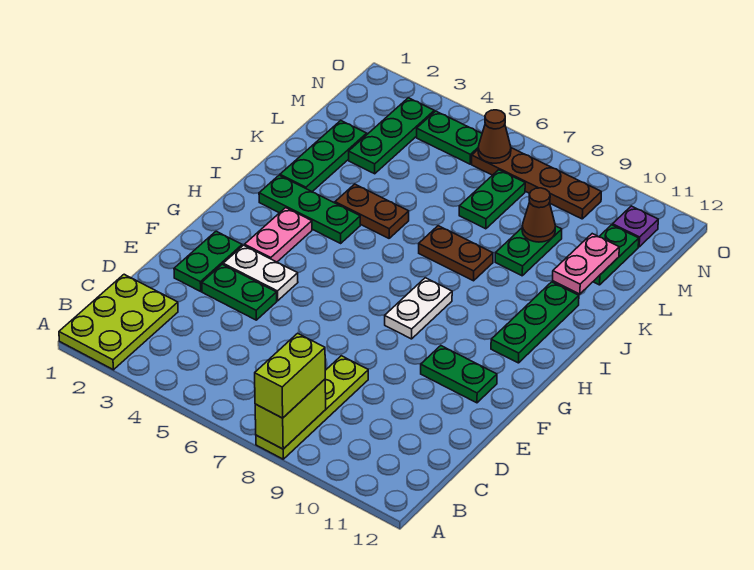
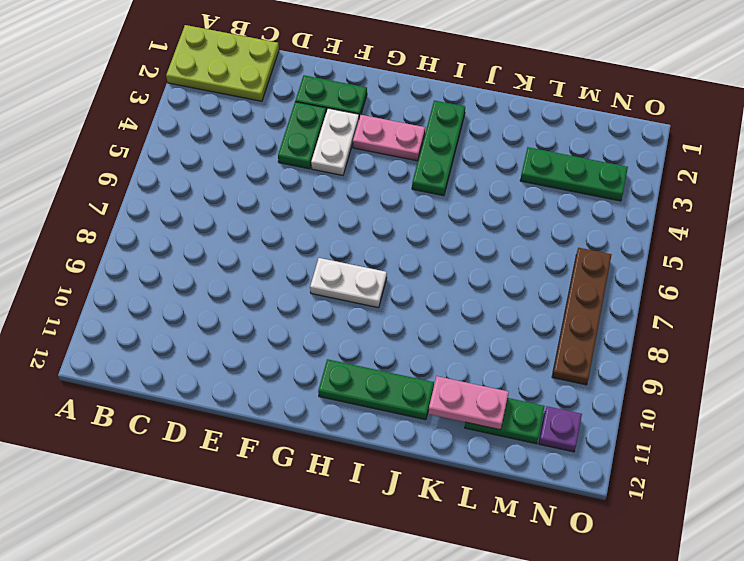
none -> lime plate A8:D8 level 1
none -> green plate F10:F11 level 1
none -> green plate J2:L2 level 1

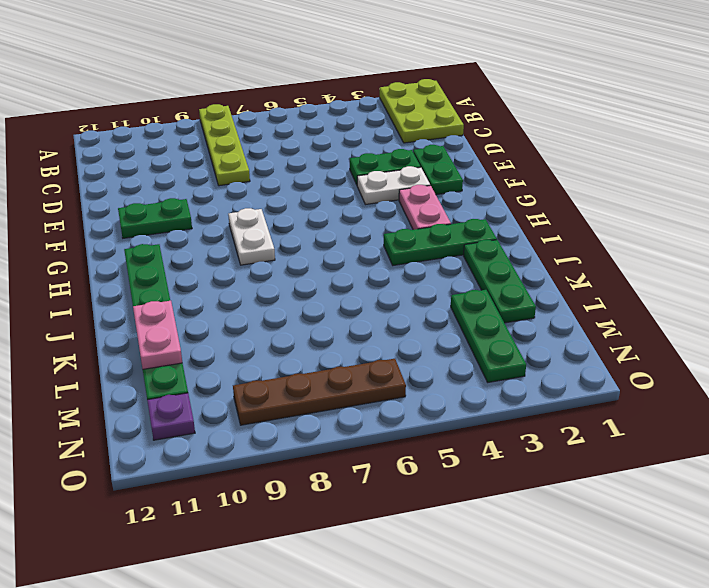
none -> brown plate J4:J5 level 1
none -> brown plate J7:J8 level 1
none -> green plate K9:L9 level 1

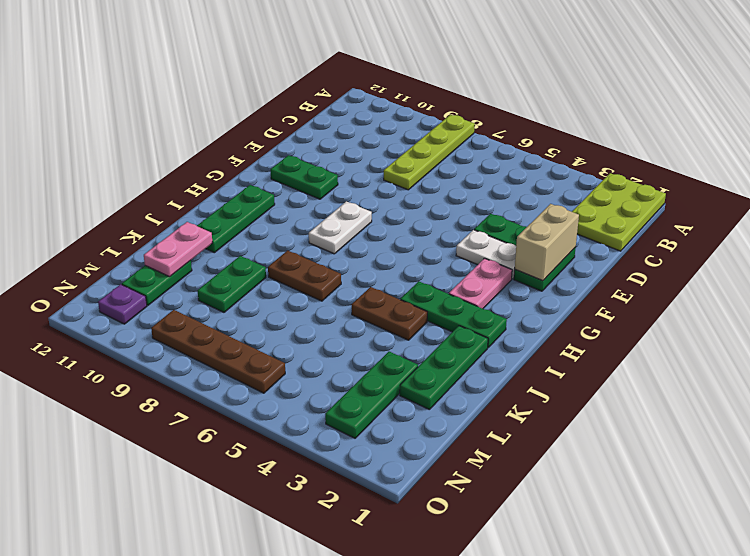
tan brick E2:F2 level 2 -> none
none -> green plate L7:M7 level 1
none -> green plate N4:N5 level 1
none -> lime brick A8:B8 level 2

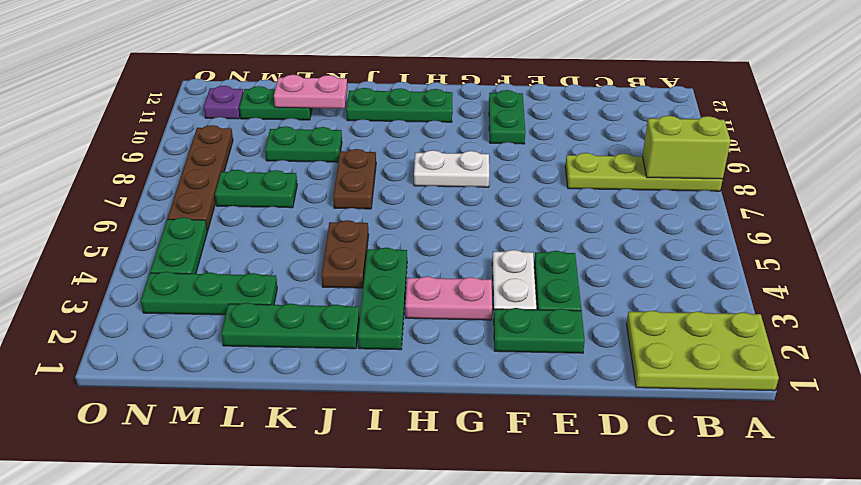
none -> brown cone L9 level 2
none -> brown cone N6 level 2
none -> lime brick A8:B8 level 3

